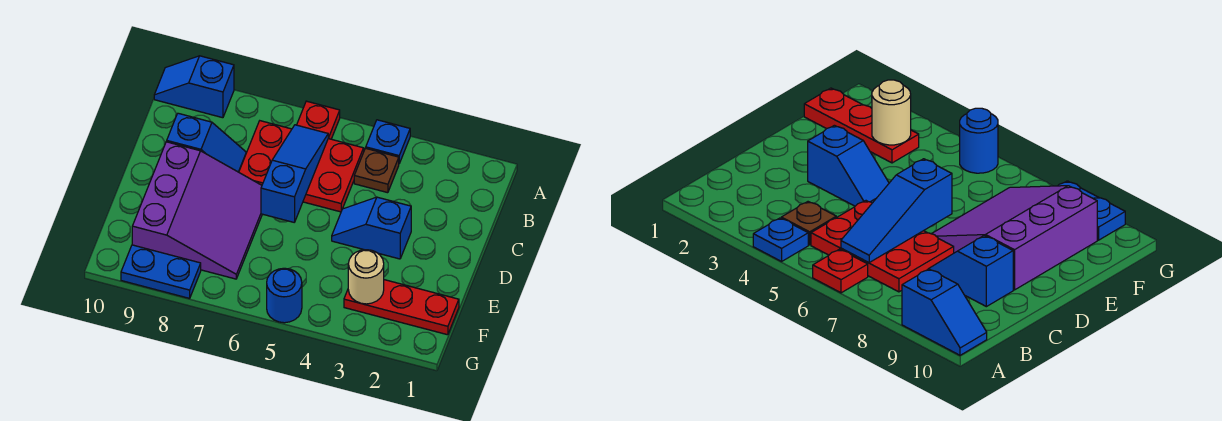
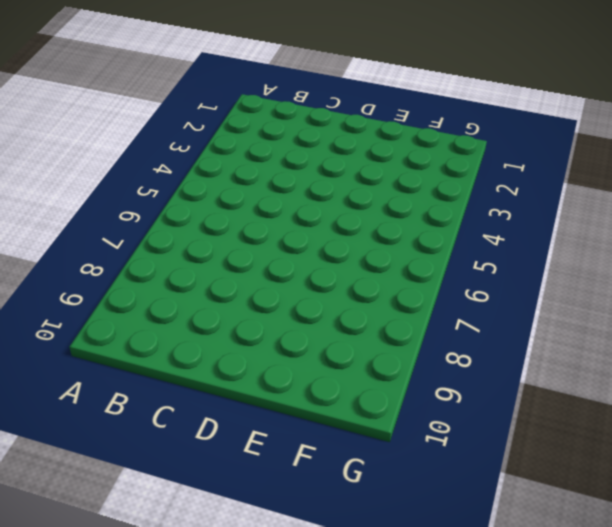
none -> blue plate A4 level 1
none -> red plate A6 level 1
none -> blue slope A9:A10 level 1 top 9

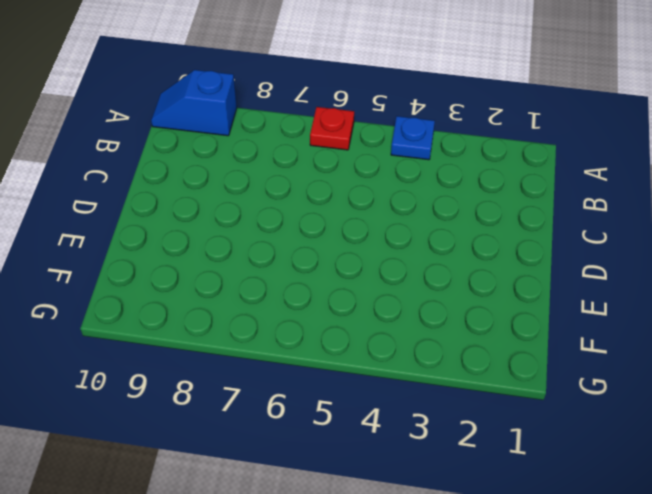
none -> brown plate B4 level 1
none -> red plate B5:C7 level 1
none -> blue slope C8:C9 level 1 top 9

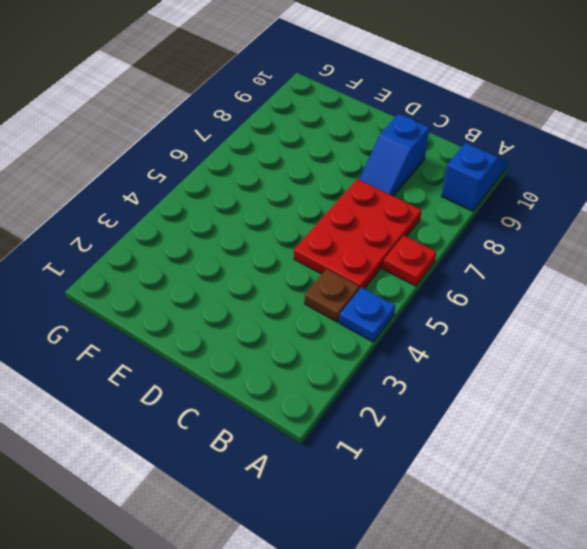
none -> blue slope D3:D4 level 1 top 3
none -> purple slope D7:F9 level 1 top 9
none -> red plate F1:F3 level 1

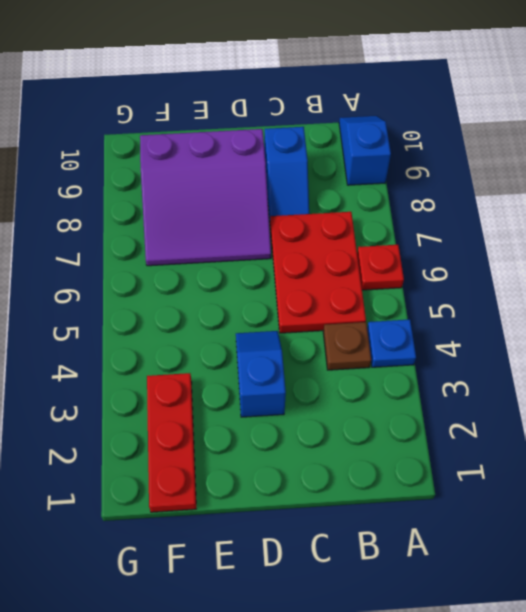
none -> blue round brick G5 level 1
none -> blue plate G8:G9 level 1
none -> blue slope B6:D6 level 2 top D

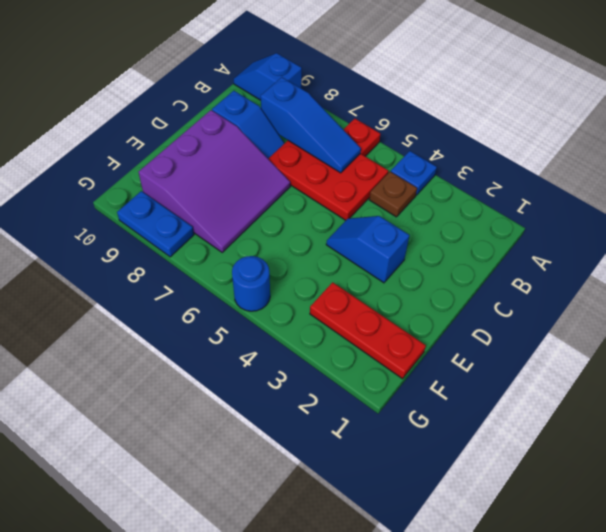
blue slope B6:B8 level 2 top 8 -> blue slope B6:D6 level 2 top D
none -> tan round brick F3 level 2

